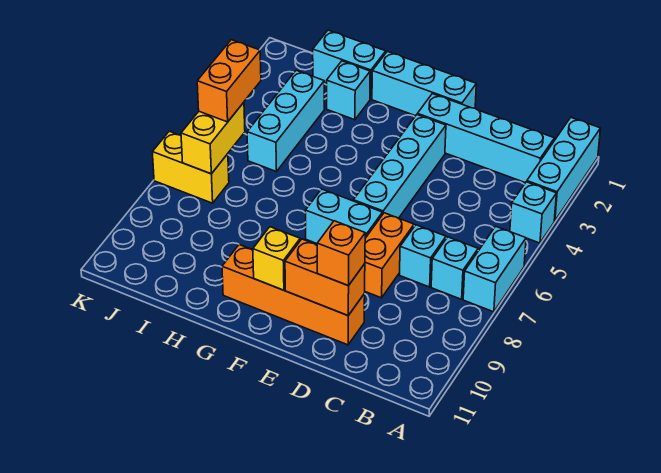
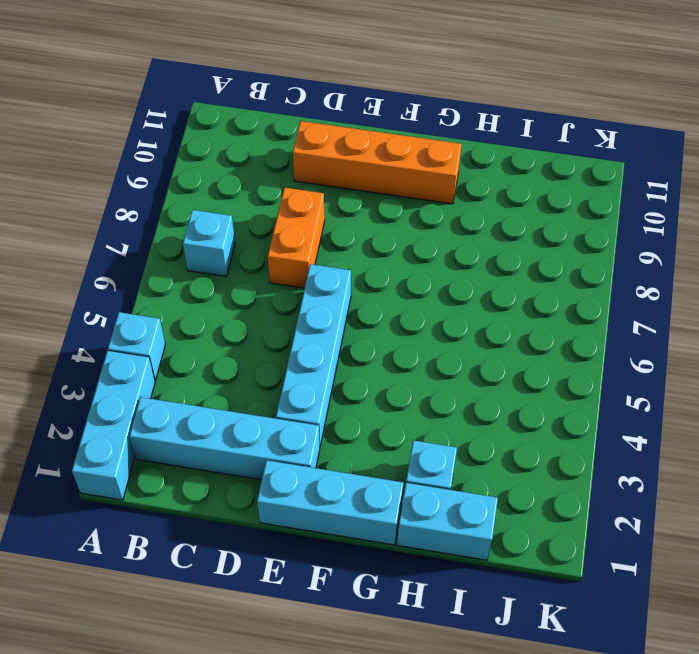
none -> cyan brick A6:A7 level 1
none -> cyan brick C7 level 1
none -> cyan brick E7:F7 level 1

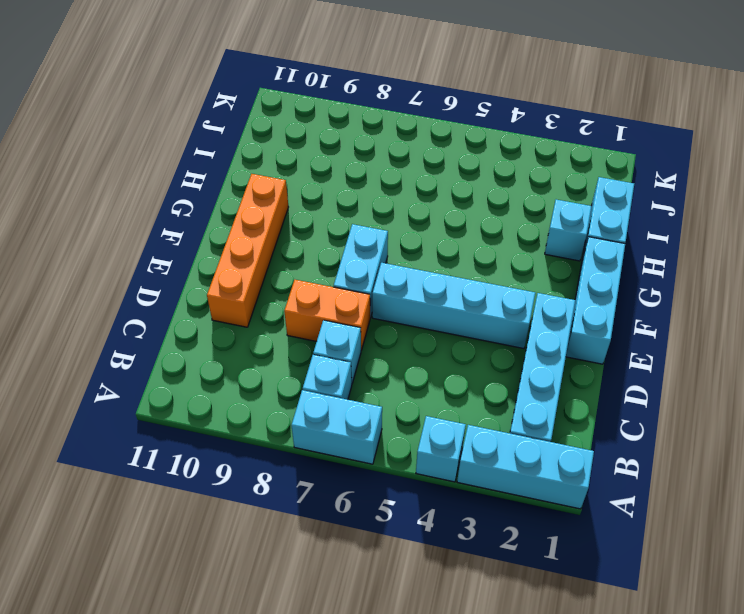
none -> cyan brick I3:I5 level 1
none -> yellow brick J7:K7 level 1
none -> orange brick D10:E10 level 2

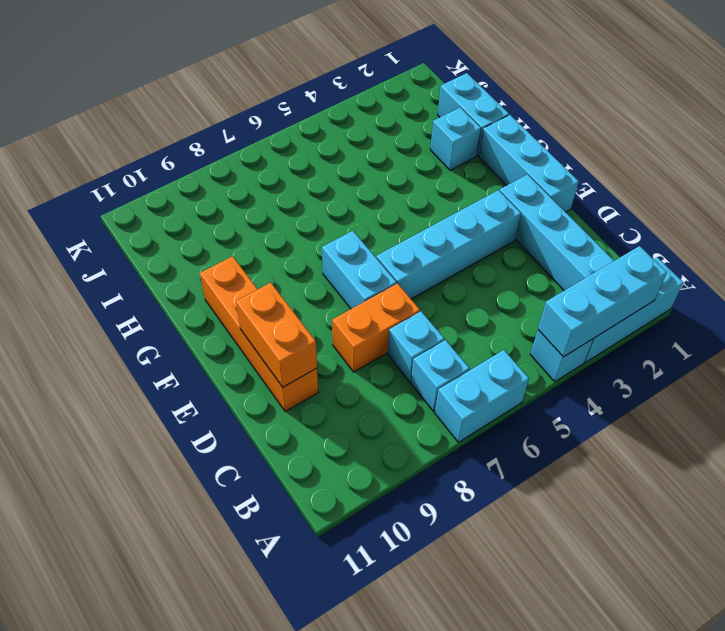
cyan brick A2:A4 level 2 -> cyan brick I3:I5 level 1
none -> yellow brick J7:K7 level 1
none -> yellow brick F10 level 2
none -> yellow brick J6:J7 level 2

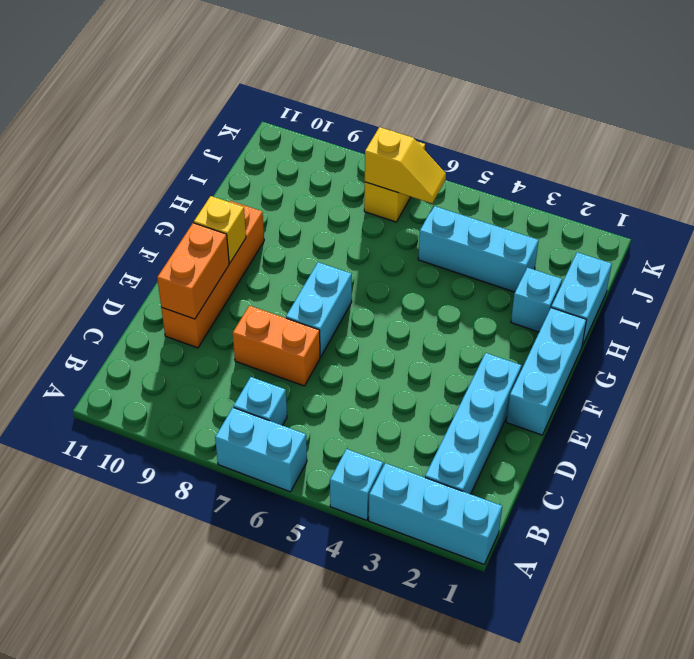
yellow slope J6:J7 level 2 top 7 -> yellow brick J6:J7 level 2
none -> cyan brick C7 level 1
none -> cyan brick E3:E6 level 1
none -> orange brick D10 level 3

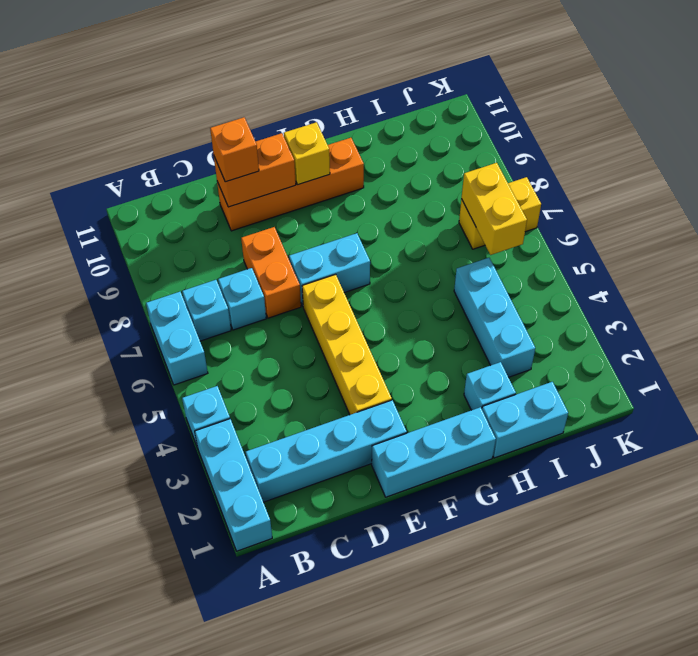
yellow brick E3:E6 level 1 -> cyan brick E3:E6 level 1
none -> orange brick J5:J6 level 3

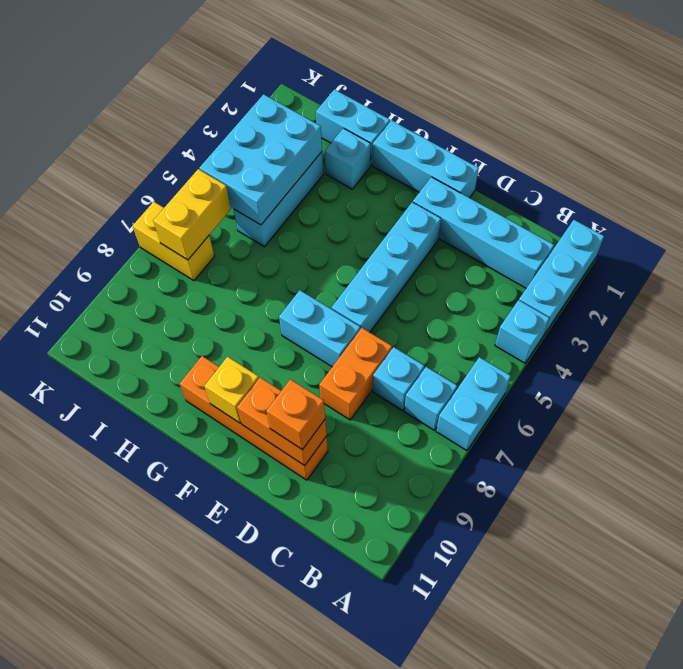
cyan brick I3:J5 level 2 -> none
none -> orange brick J5:J6 level 3

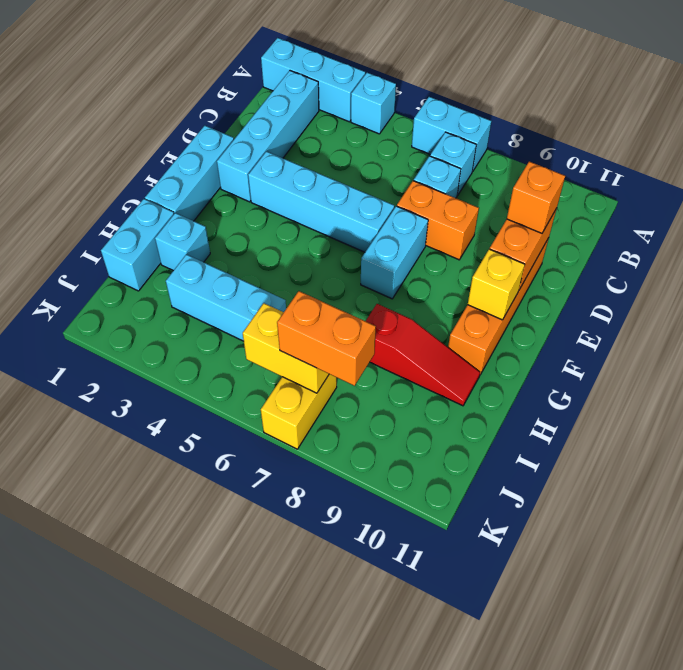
red slope H8:H10 level 1 top 8 -> none
orange brick J7:J8 level 3 -> orange brick J5:J6 level 3

